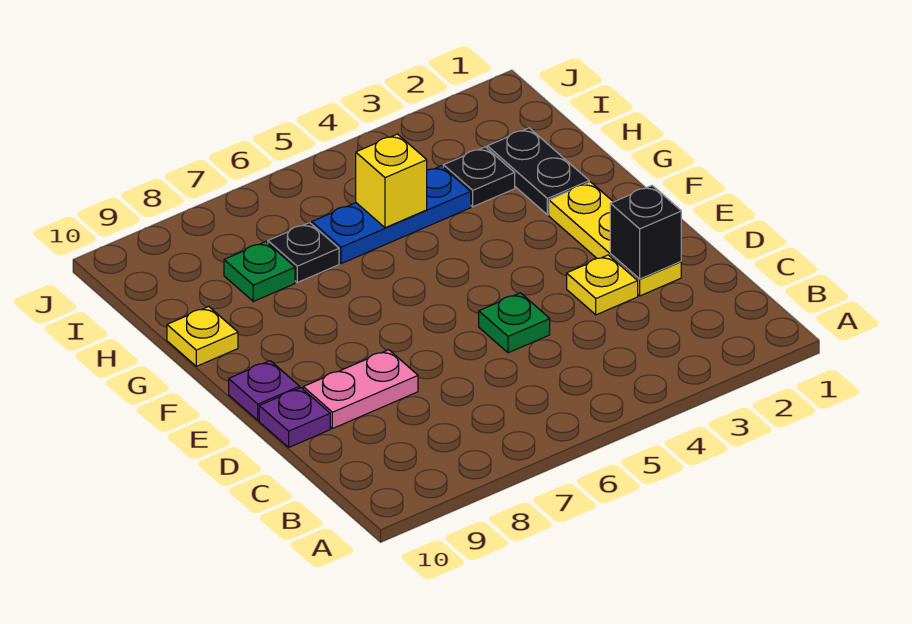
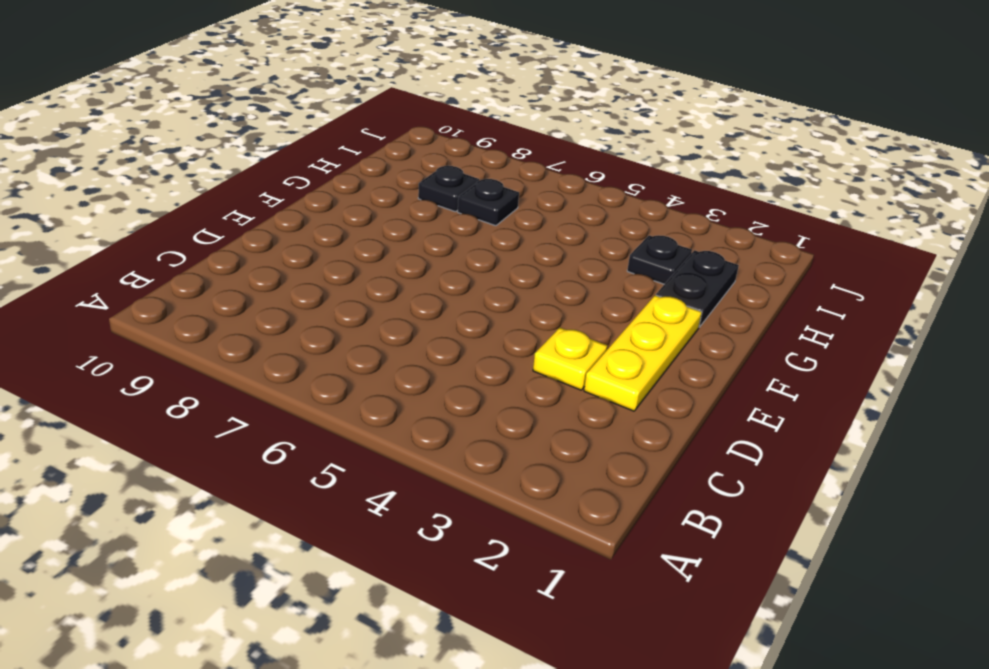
black plate H8 level 1 -> green plate H8 level 1
none -> green plate D5 level 1
none -> pink plate D8:D9 level 1
none -> purple plate D10 level 1

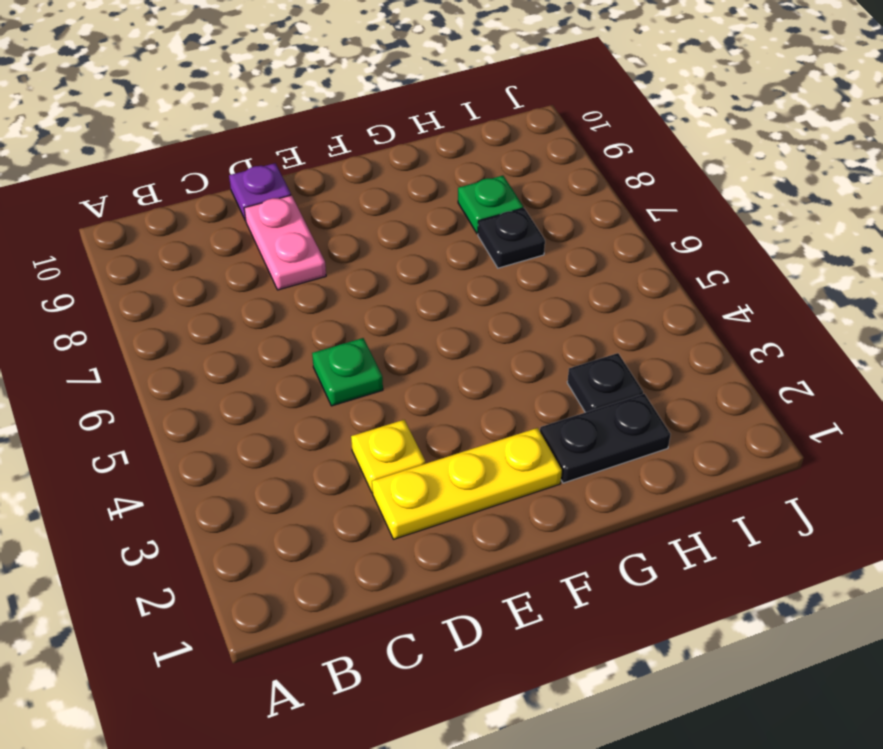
none -> purple plate E10 level 1
none -> yellow plate G10 level 1
none -> blue plate H4:H6 level 1

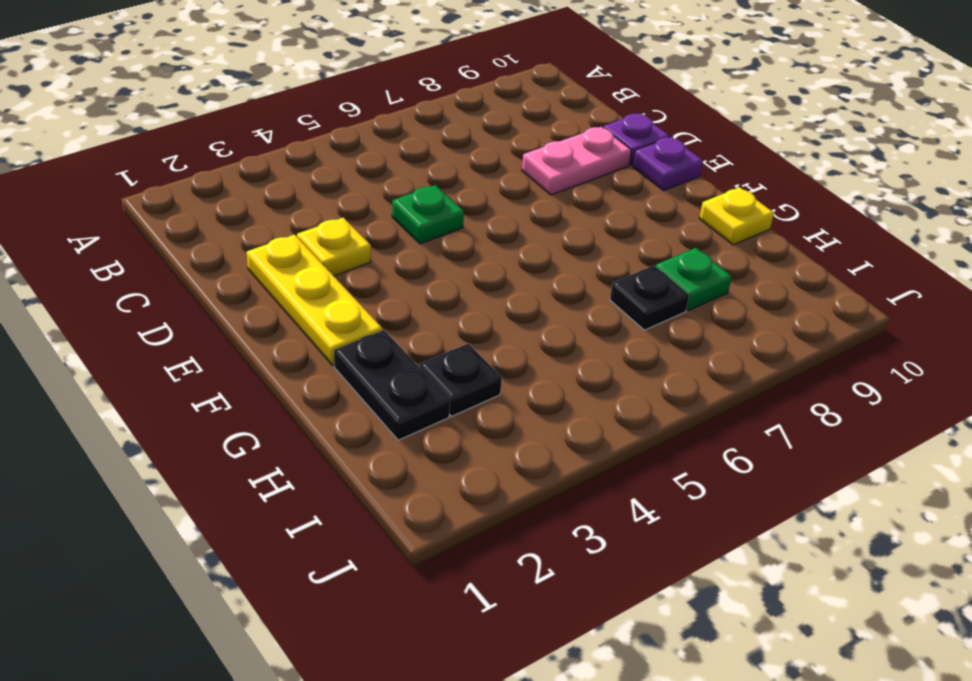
none -> blue plate H4:H6 level 1
none -> black brick D2 level 2
none -> yellow brick H5 level 2

